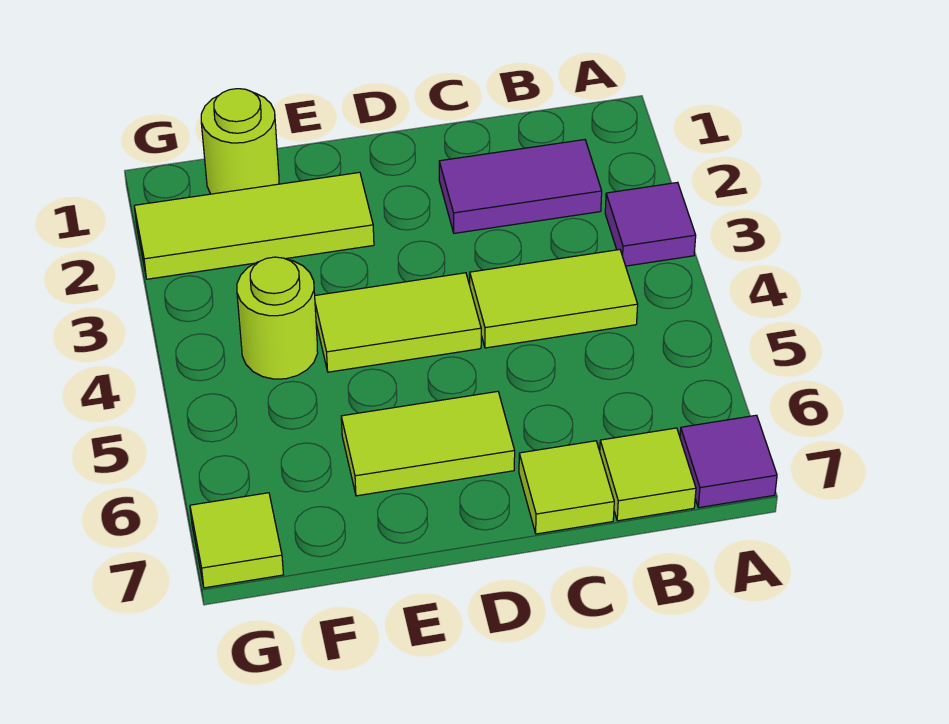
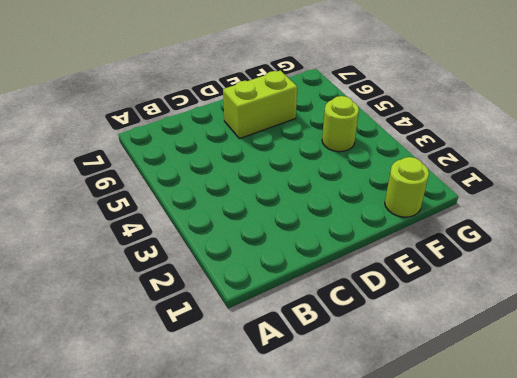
lime brick D6:E6 level 1 -> lime tile D6:E6 level 1
none -> purple tile A3 level 1
none -> purple tile A7 level 1
none -> purple tile B2:C2 level 1

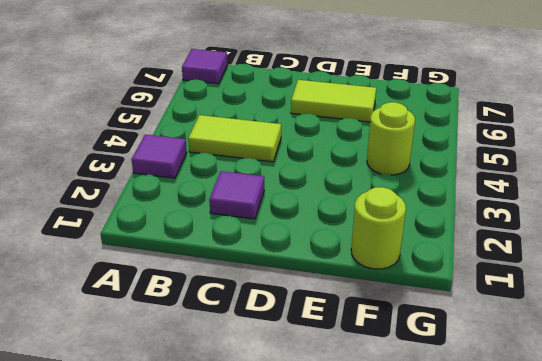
purple tile C2 level 1 -> purple tile B2:C2 level 1
none -> lime tile B7 level 1
none -> lime tile C7 level 1
none -> lime tile D4:E4 level 1

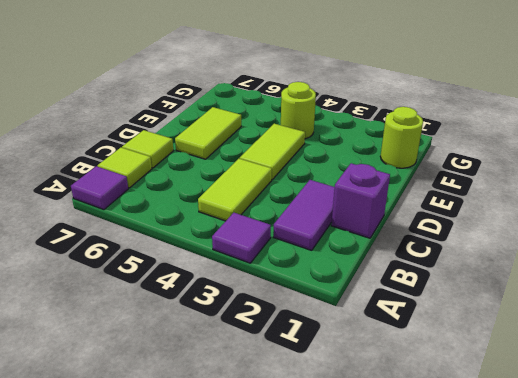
purple brick C1 level 1 -> none
none -> lime tile E2:G2 level 1
none -> lime tile G7 level 1

